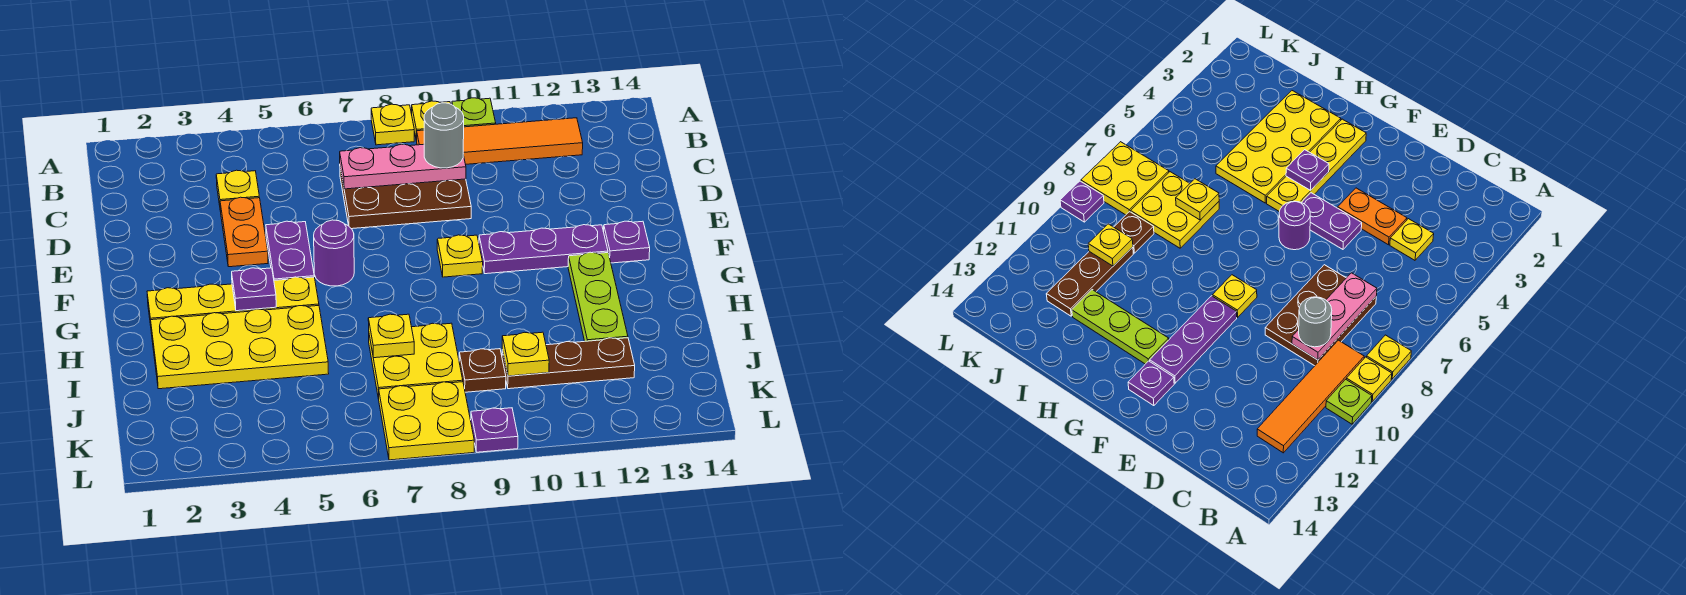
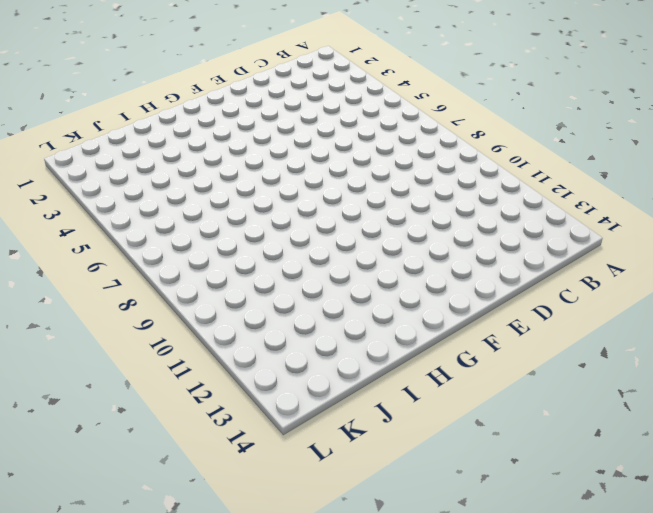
none -> yellow plate A8 level 1
none -> yellow plate A9 level 1
none -> lime plate A10 level 1

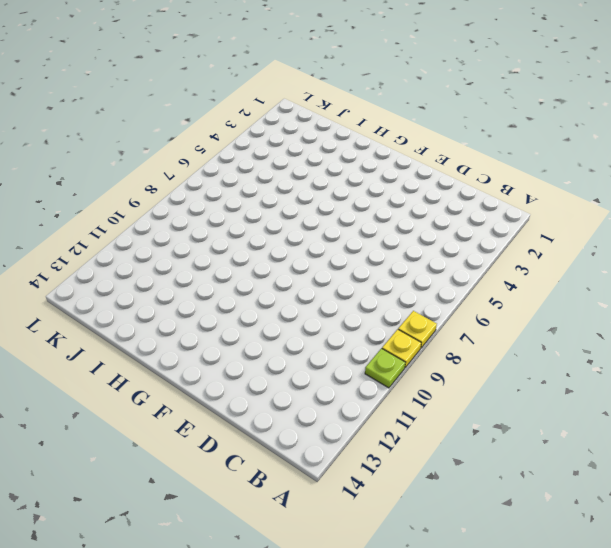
none -> orange tile B9:B12 level 1
none -> yellow plate C4 level 1
none -> brown plate C7:D9 level 1

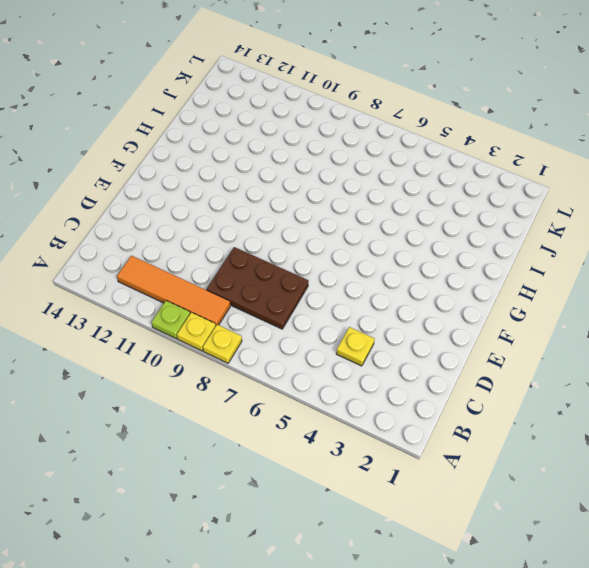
none -> orange plate D4:E4 level 1
none -> purple plate E5:F5 level 1
none -> purple round brick F6 level 1

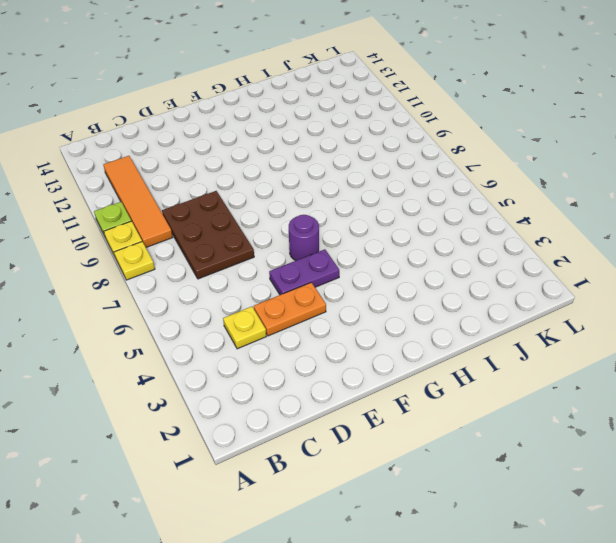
none -> yellow plate F9 level 1
none -> purple plate F10:F12 level 1
none -> purple plate F13 level 1

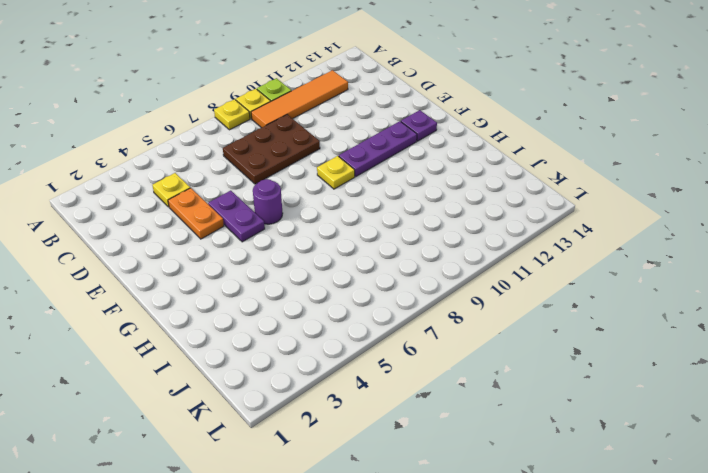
none -> yellow plate G2:G5 level 1
none -> lime plate G12:I12 level 1
none -> yellow plate H2:I5 level 1

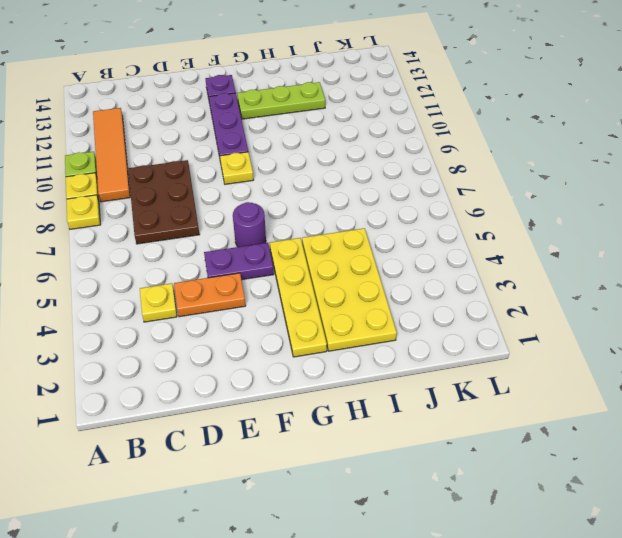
none -> yellow plate I7:J8 level 1
none -> brown plate J9 level 1
none -> brown plate J10:J12 level 1

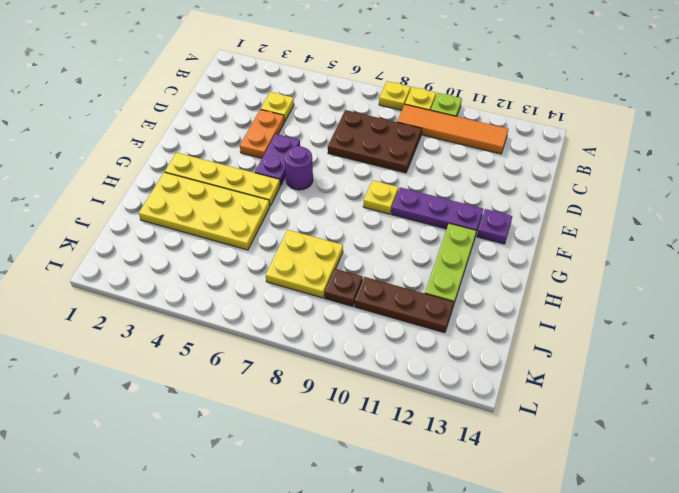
none -> yellow plate K7:L8 level 1
none -> purple plate L9 level 1
none -> pink plate C7:C9 level 2

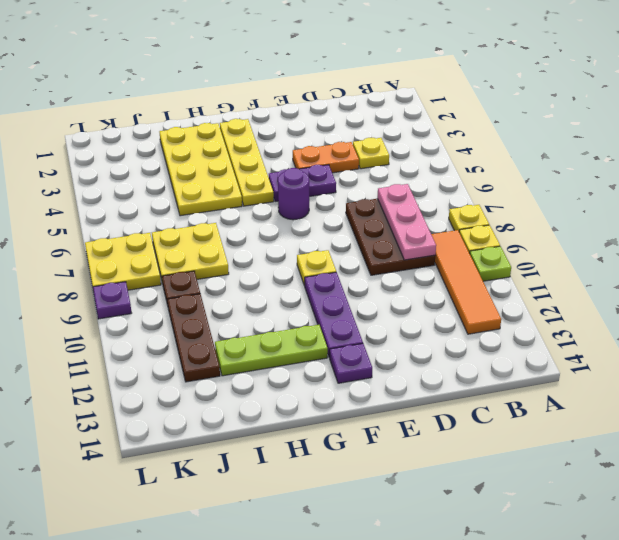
none -> purple plate G4 level 2
none -> yellow plate I7 level 2
none -> yellow plate J10 level 2

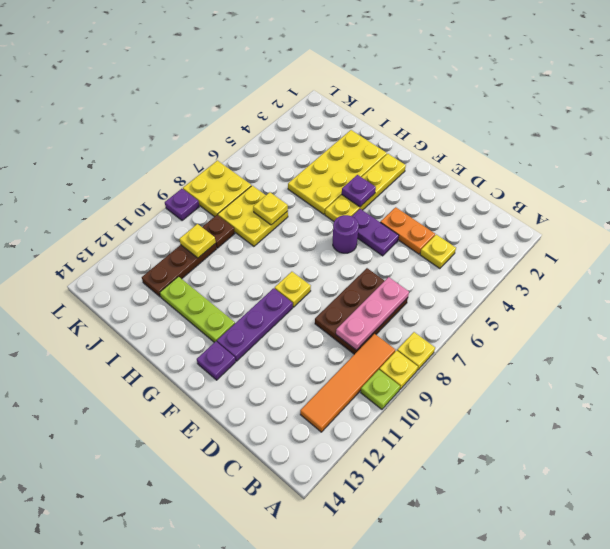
none -> grey round brick C9 level 3

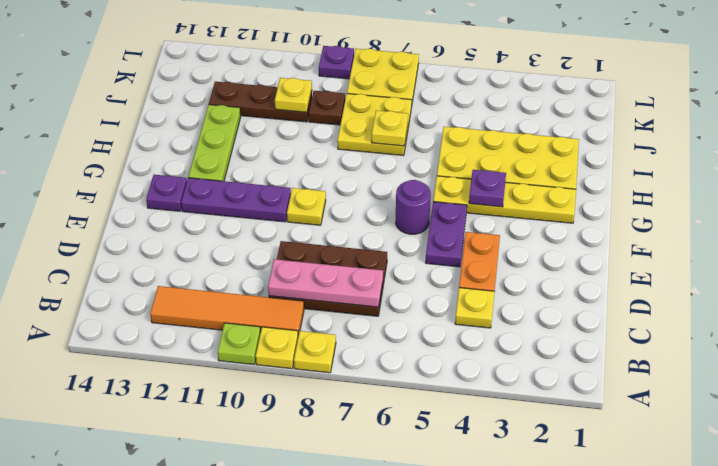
none -> grey round brick C9 level 3

